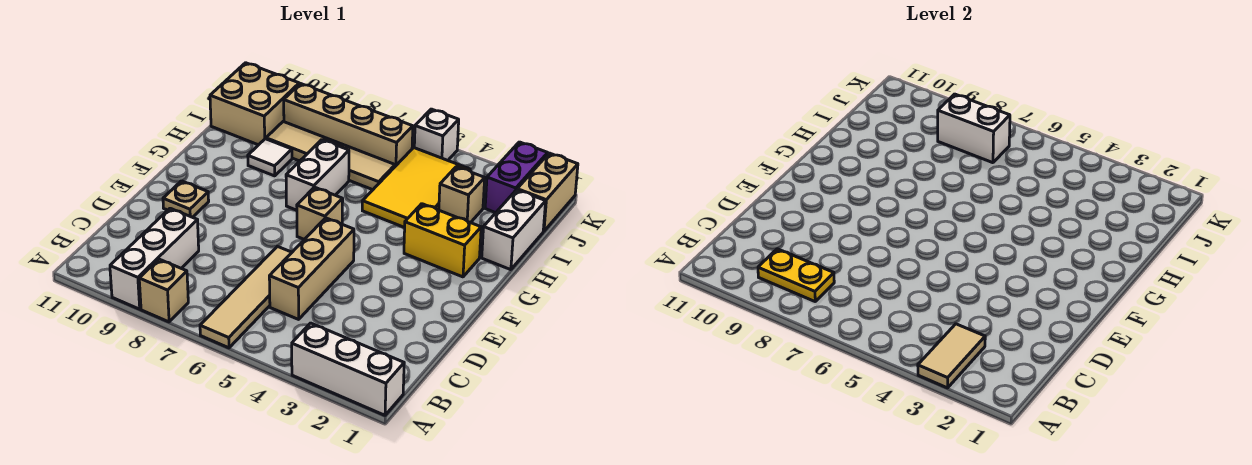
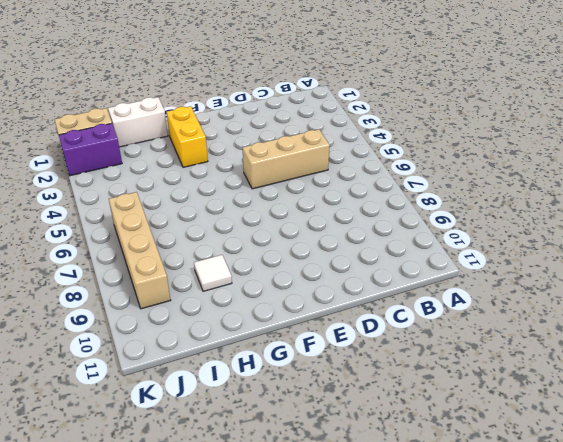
none -> white brick A1:A3 level 1
none -> tan tile A6:D6 level 1
none -> tan brick A8 level 1

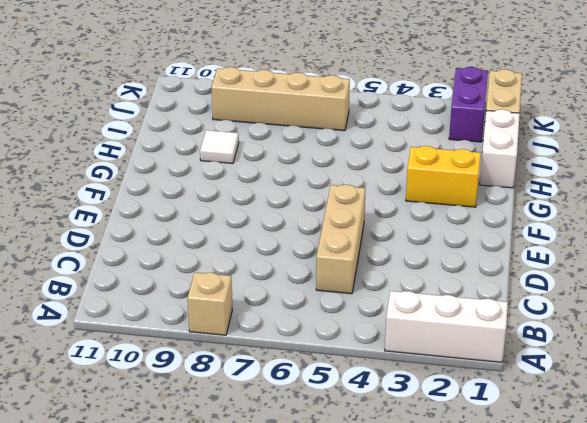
none -> tan tile A6:D6 level 1
none -> white brick A9:C9 level 1
none -> tan plate E10 level 1

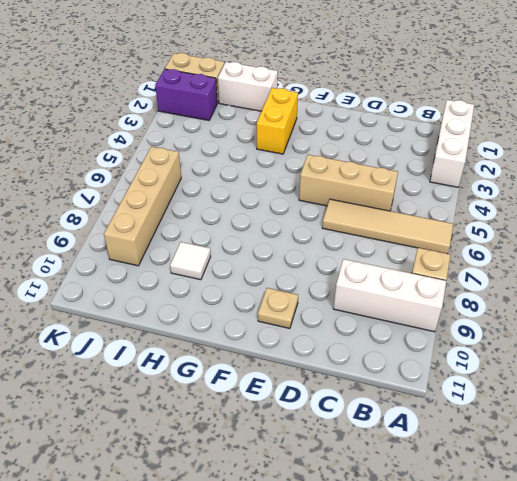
none -> tan brick F6 level 1
none -> white brick G7:H7 level 1
none -> yellow tile H4:J5 level 1

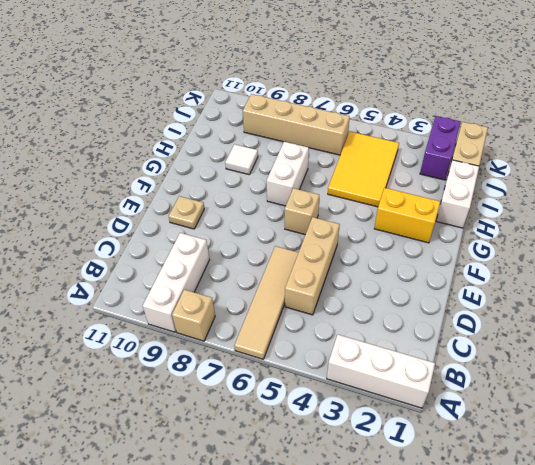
none -> tan brick I3 level 1
none -> tan tile I6:I9 level 1
none -> tan brick I10:J11 level 1

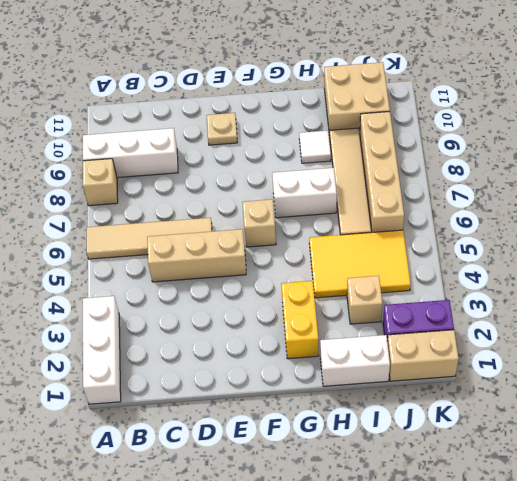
none -> white brick K5 level 1
none -> tan tile A3:B3 level 2
none -> yellow plate B8:B9 level 2

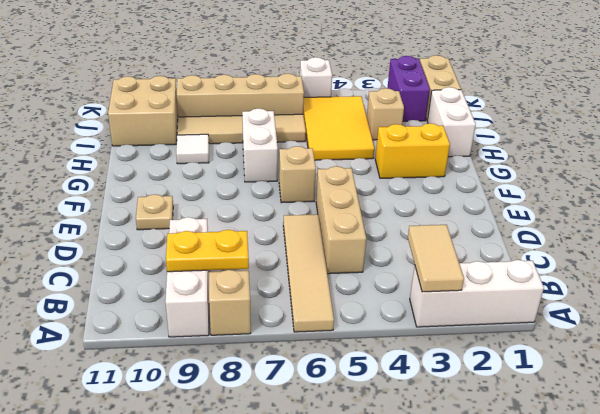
none -> white brick J7:J8 level 2

